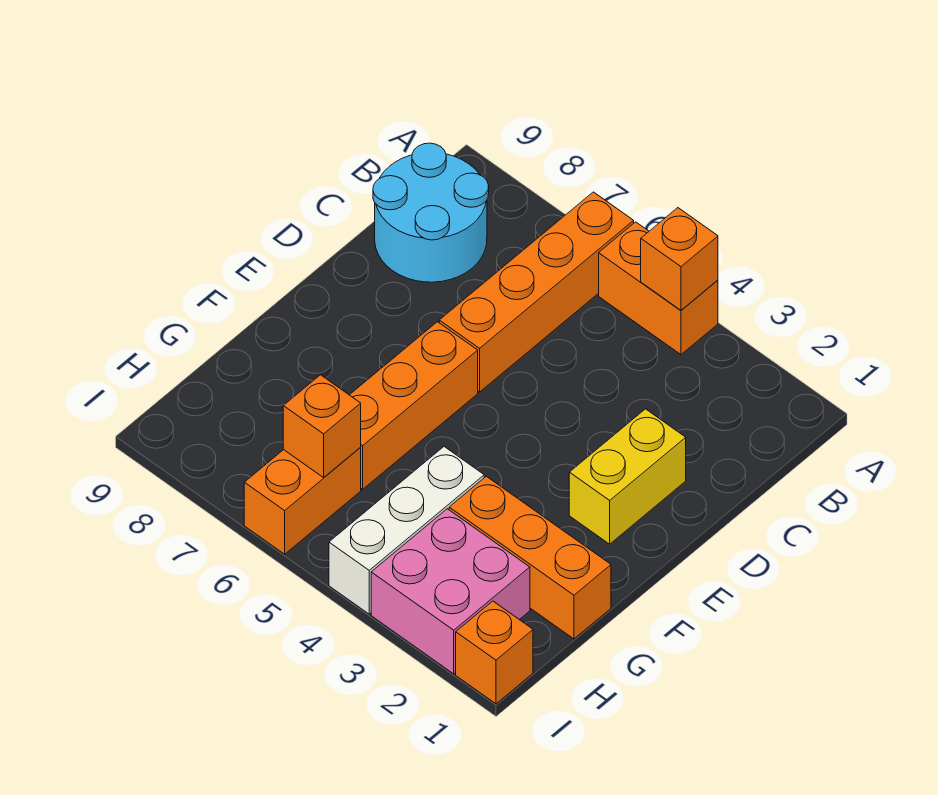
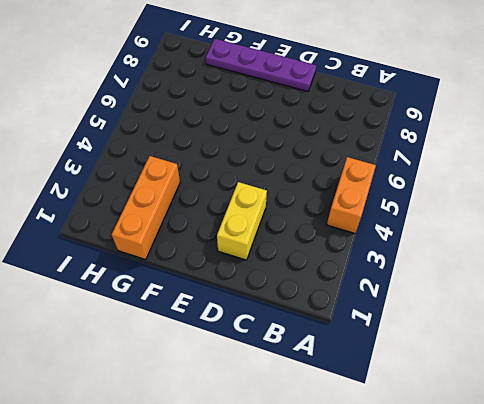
yellow brick D2:D3 level 1 -> yellow brick D2:E2 level 1
purple plate D9:G9 level 1 -> none
none -> orange brick A6:D6 level 1
none -> cyan round brick B8:C9 level 1
none -> orange brick E6:G6 level 1

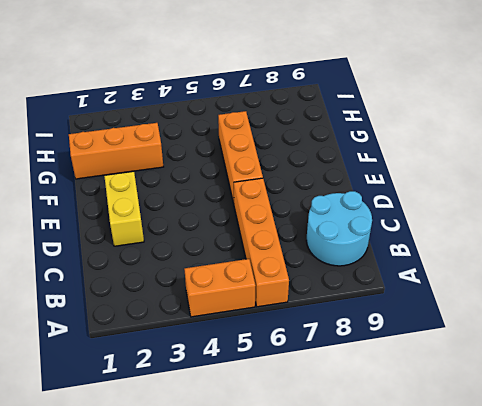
none -> white brick G4:I4 level 1
none -> pink brick H2:I3 level 1
none -> orange brick H6:I6 level 1

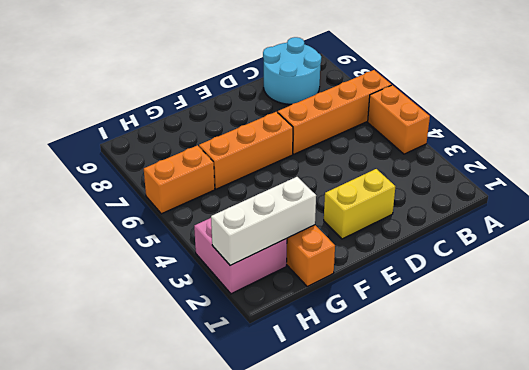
white brick G2:I2 level 2 -> white brick G4:I4 level 1
none -> orange brick I1 level 1
none -> orange brick A4 level 2
none -> orange brick H6 level 2

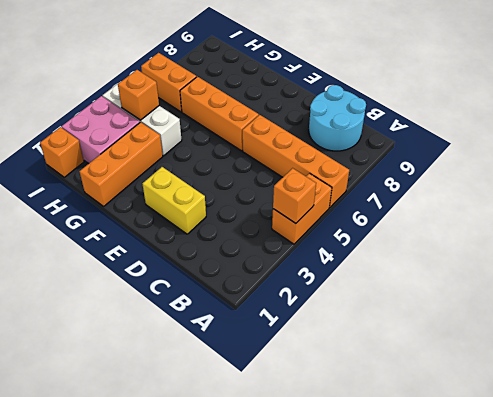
orange brick H4 level 2 -> orange brick H6 level 2

